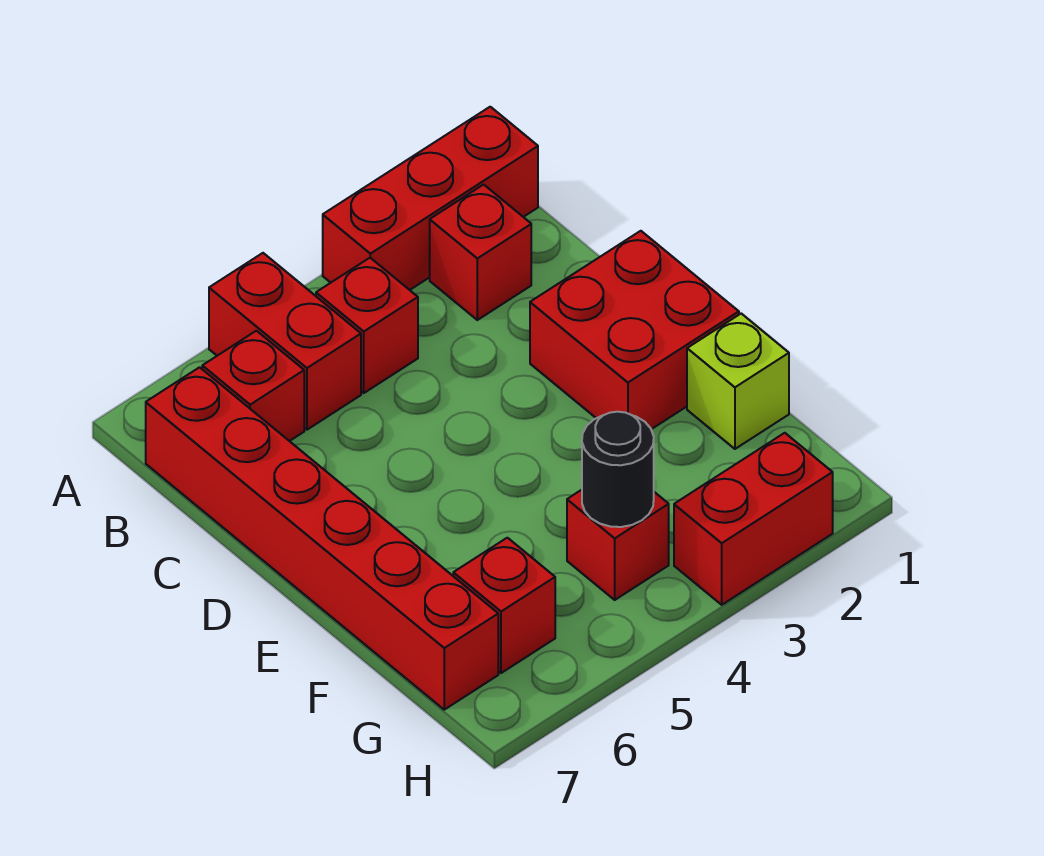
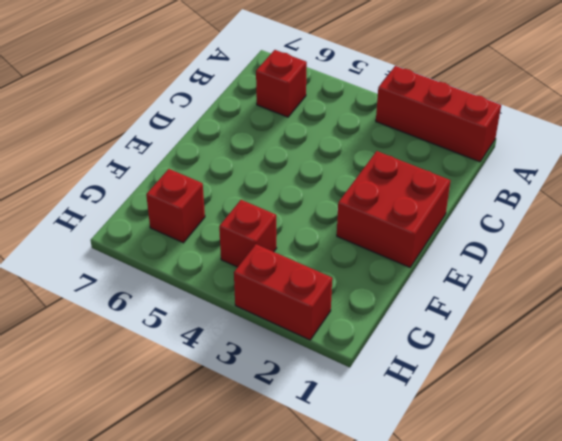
none -> red brick A5:B5 level 1
none -> red brick B2 level 1
none -> red brick B4 level 1

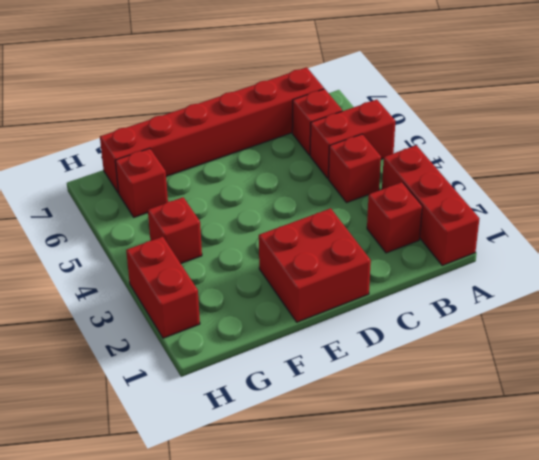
none -> lime brick F1 level 1
none -> black round brick G4 level 2

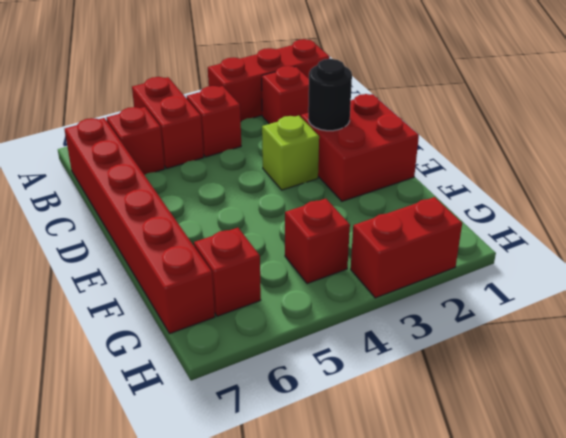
black round brick D2 level 2 -> black round brick G4 level 2
lime brick D3 level 1 -> lime brick F1 level 1

